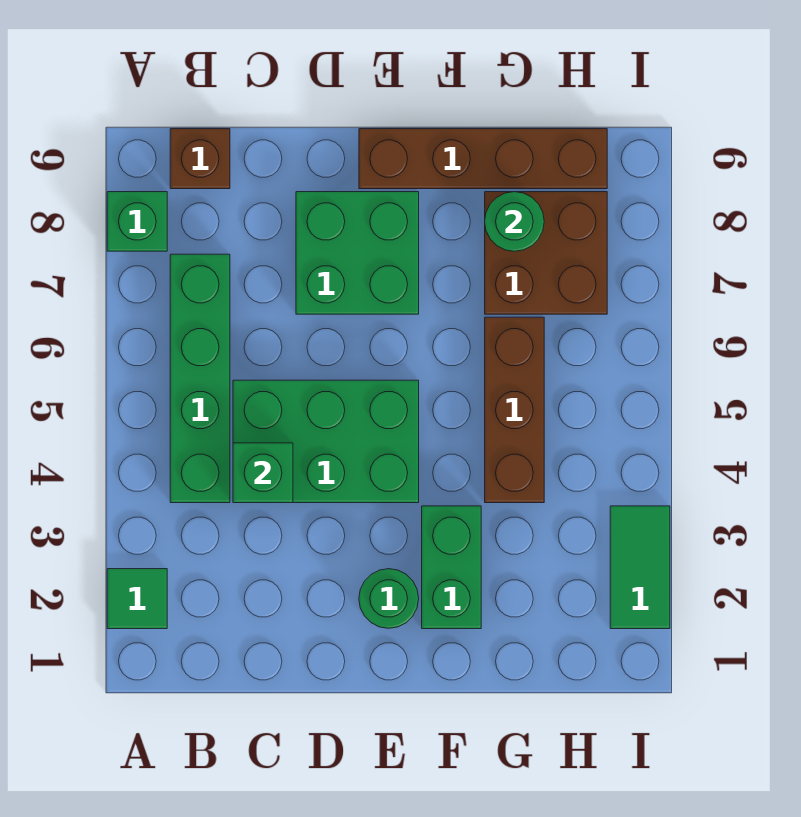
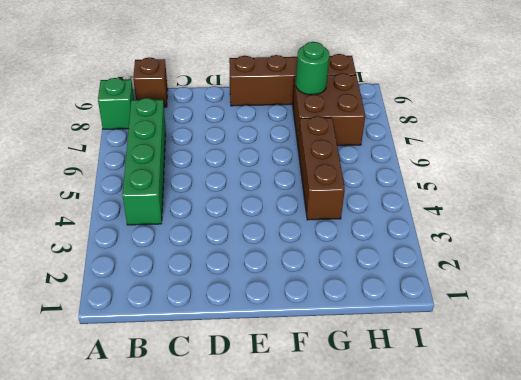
none -> green tile A2 level 1
none -> green brick C4:E5 level 1
none -> green brick D7:E8 level 1

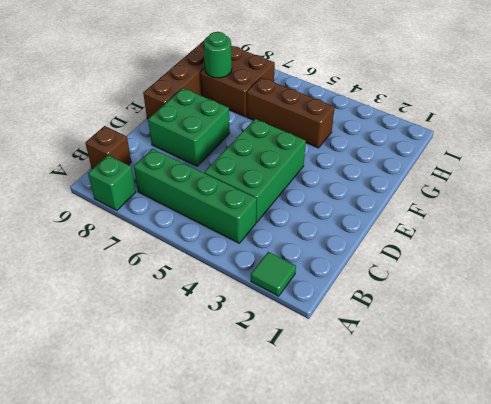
none -> green round brick E2 level 1
none -> green brick F2:F3 level 1
none -> green tile I2:I3 level 1

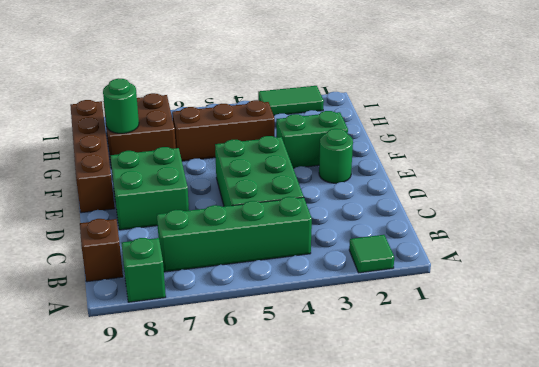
none -> green brick C4 level 2

